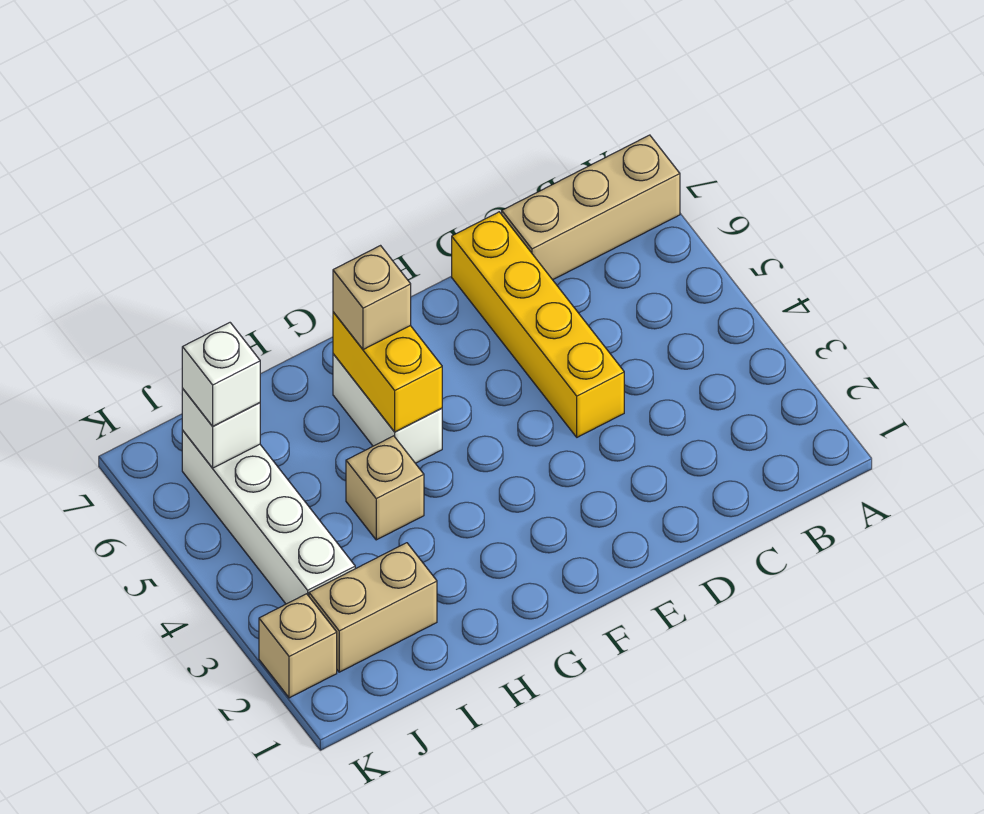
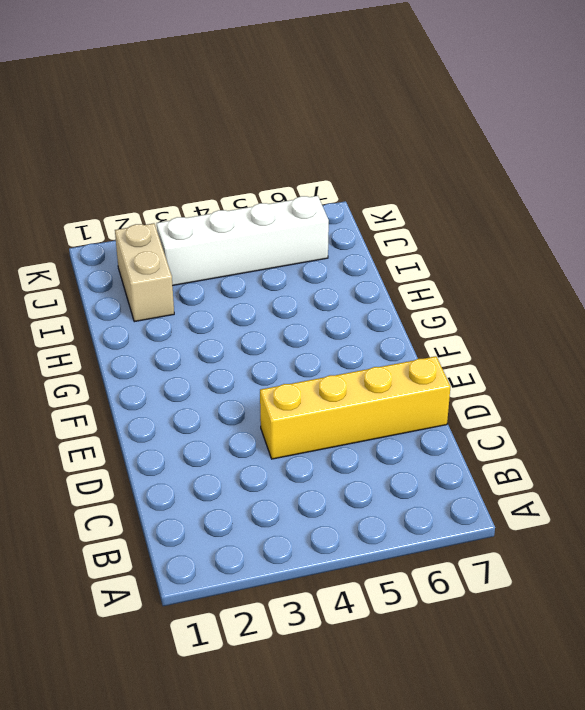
none -> tan brick A7:C7 level 1
none -> white brick G5:G6 level 1

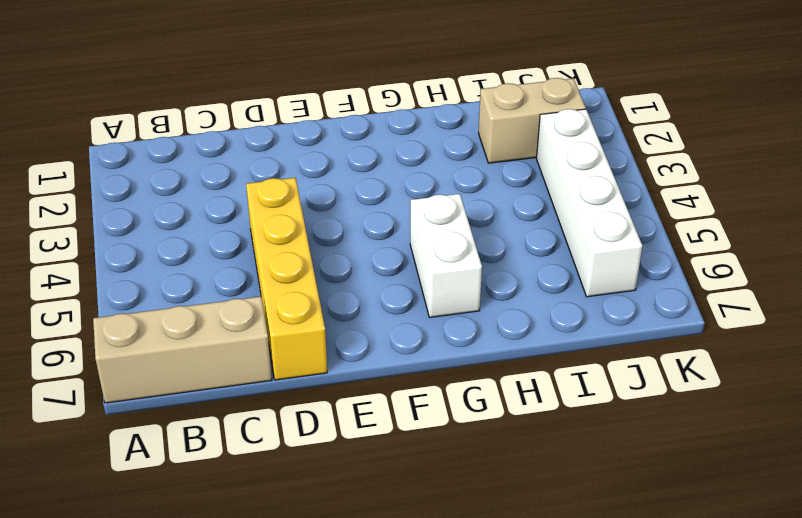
none -> tan brick H4 level 1
none -> tan brick K2 level 1

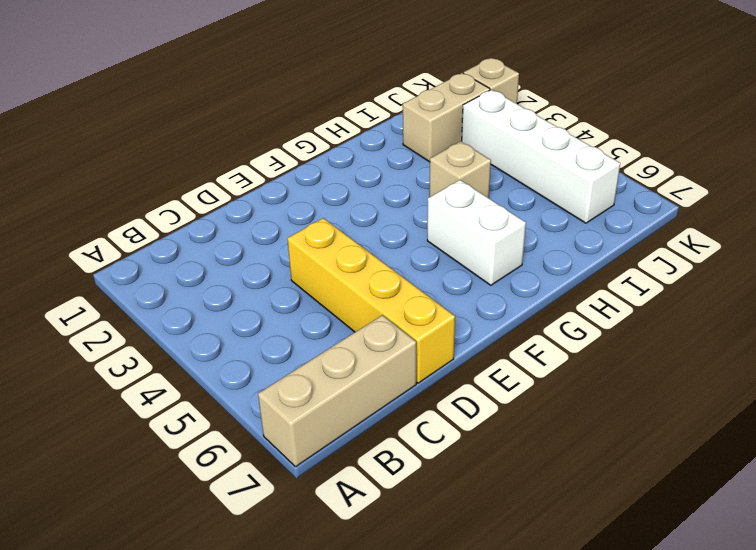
none -> yellow brick G5:G6 level 2
none -> white brick J6 level 2

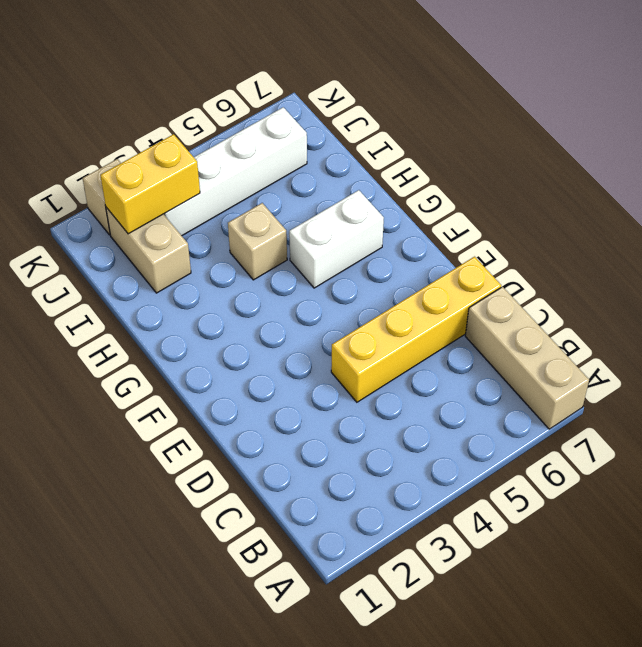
yellow brick J2:J3 level 2 -> yellow brick G5:G6 level 2
none -> white brick J6 level 2
none -> tan brick G6 level 3

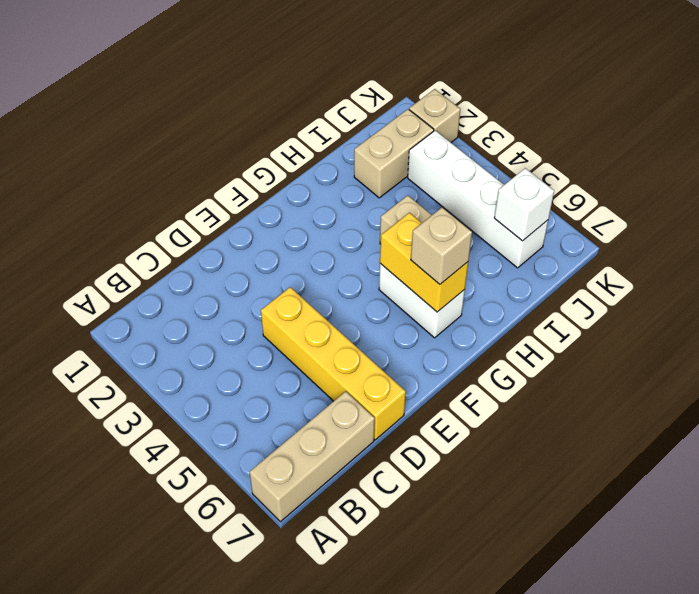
none -> white brick J6 level 3

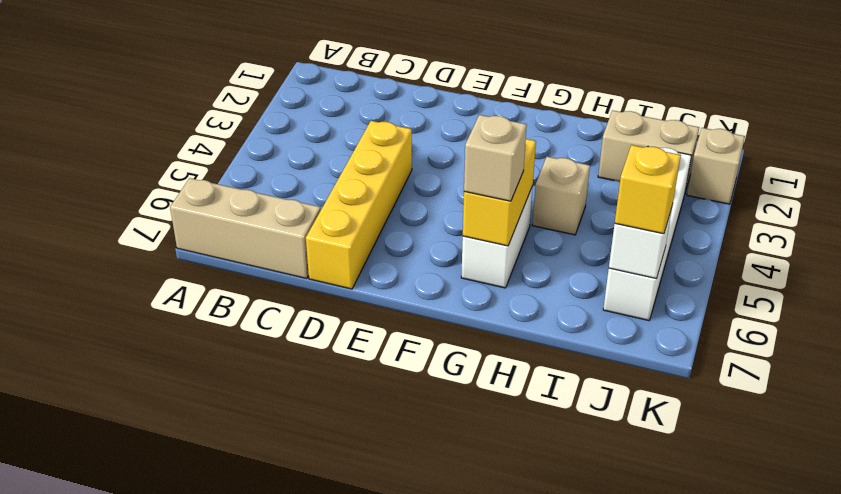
yellow brick J6 level 3 -> white brick J6 level 3

